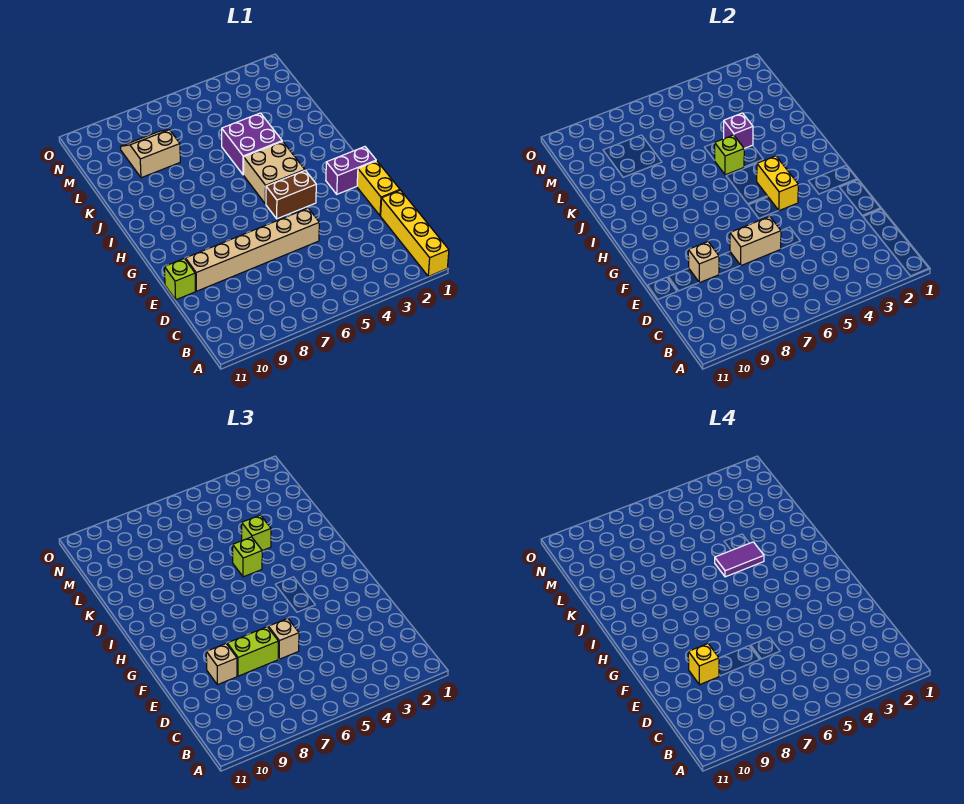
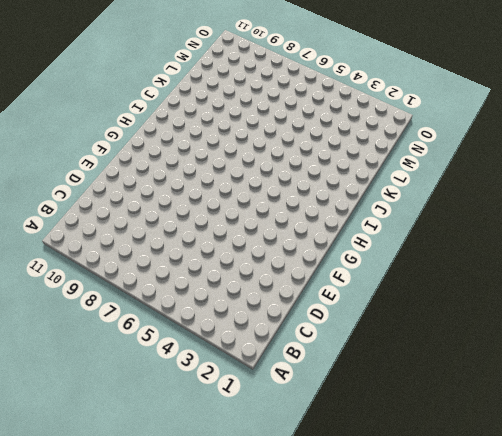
none -> yellow brick A1:D1 level 1
none -> yellow brick E1:F1 level 1
none -> tan brick E5:E10 level 1

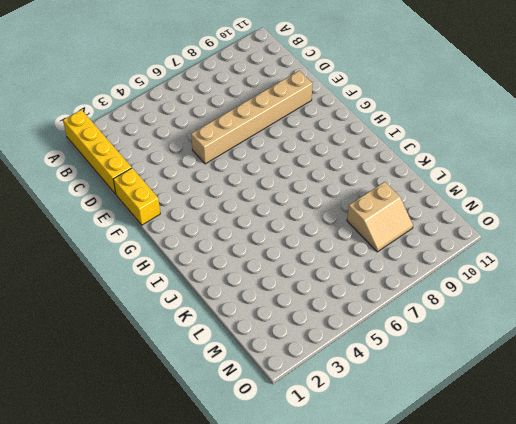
none -> lime brick E11 level 1
none -> purple brick G1:G2 level 1
none -> brown brick G4:G5 level 1

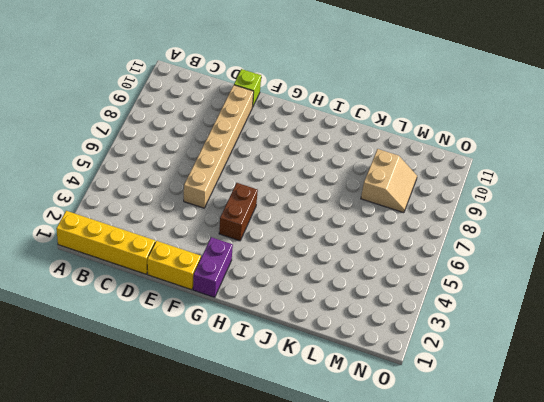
none -> tan brick H4:I5 level 1
none -> purple brick J4:K5 level 1
none -> tan brick E6:E7 level 2

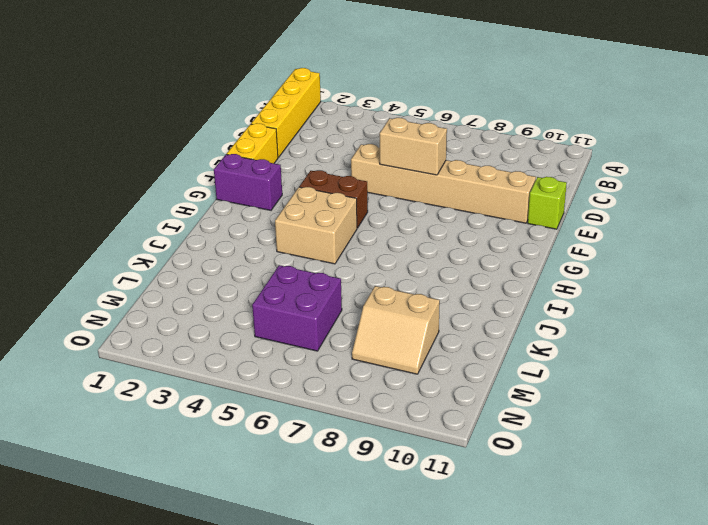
purple brick L5:M6 level 1 -> purple brick J4:K5 level 1
none -> tan brick E9 level 2
none -> yellow brick G4:H4 level 2
none -> lime brick J5 level 2

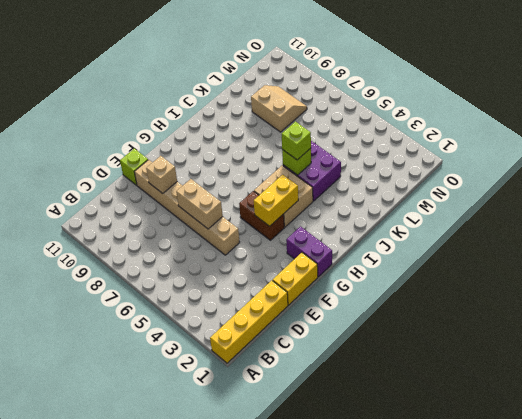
none -> purple brick K4 level 2
none -> tan brick E6 level 3
none -> lime brick E7:E8 level 3

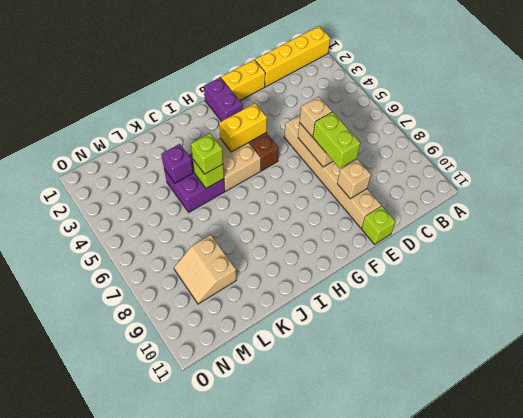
none -> tan brick E9 level 3
none -> lime brick K4 level 3
none -> yellow brick E9 level 4

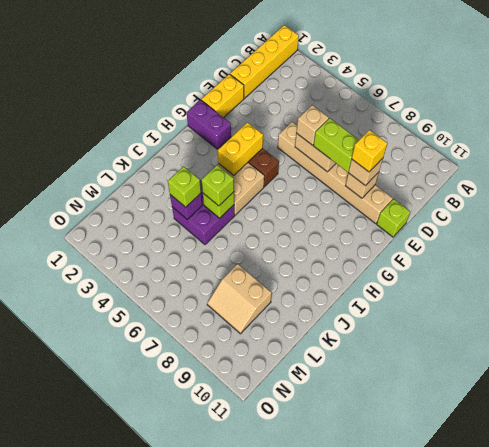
none -> purple tile J4:J5 level 4

